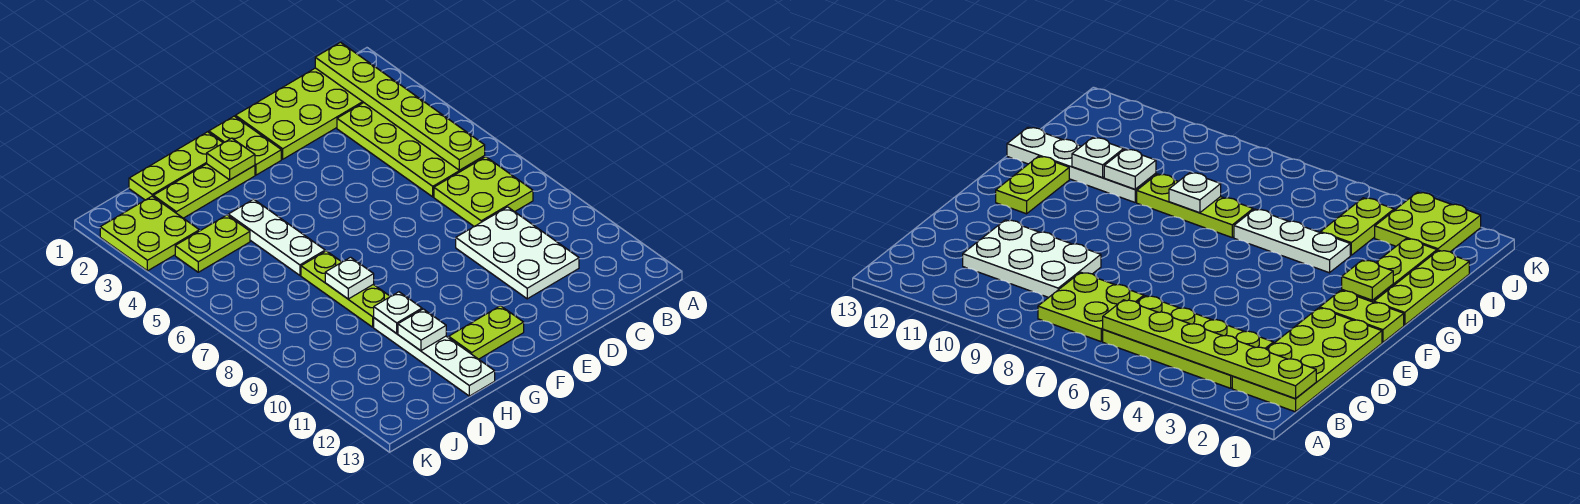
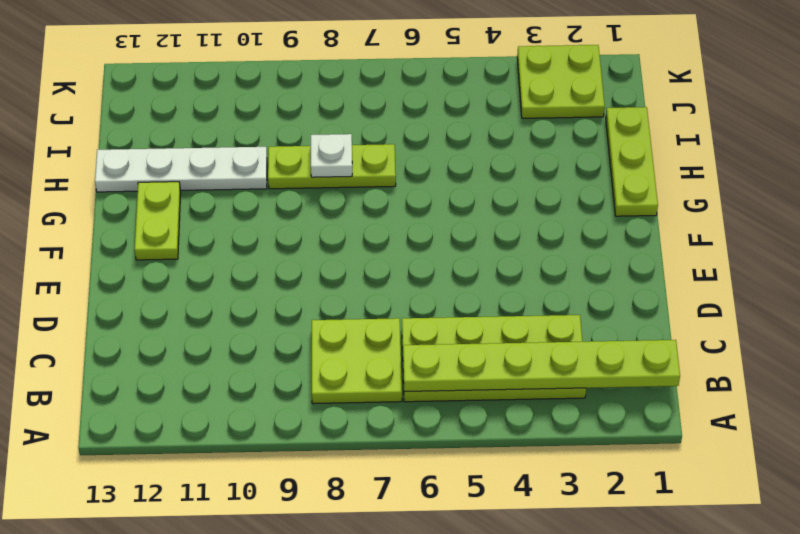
none -> lime plate B1:E2 level 1
none -> white plate C9:D11 level 1
none -> lime plate F1:F2 level 1

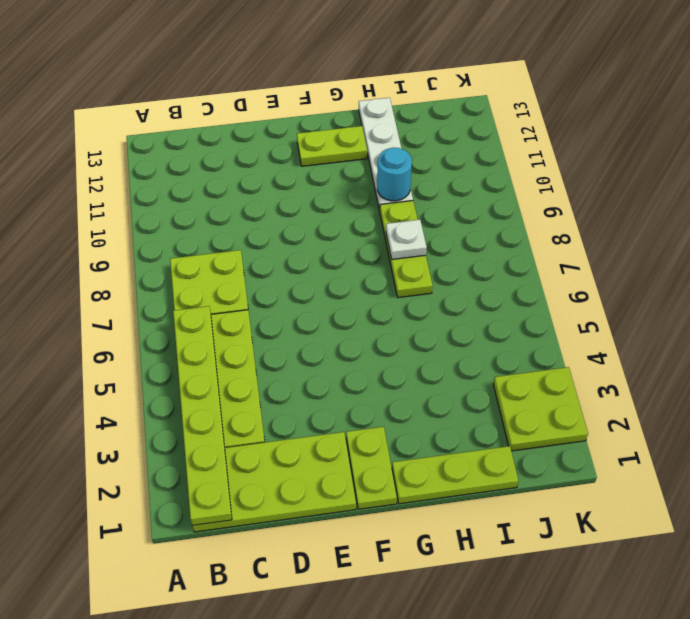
cyan round brick H10 level 2 -> white plate H10 level 2
none -> white plate C9:D11 level 1
none -> lime plate G2:I2 level 1
none -> white plate H4:H6 level 1

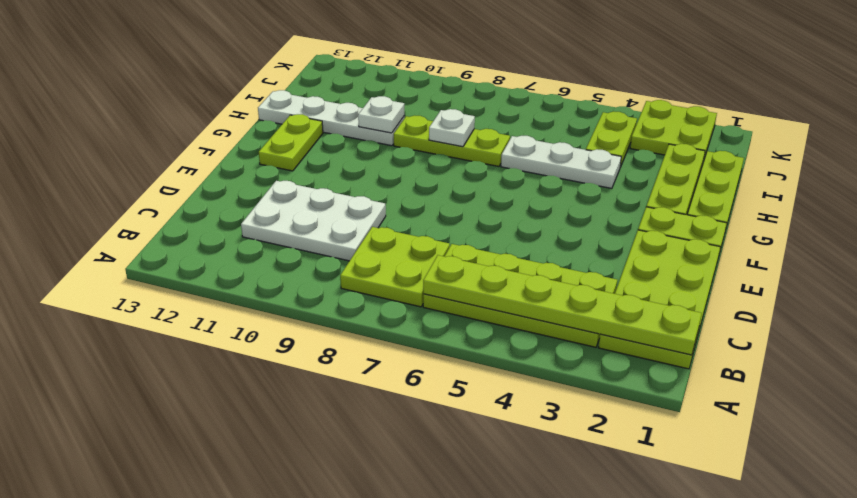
none -> lime plate G2 level 2
none -> white plate H11 level 2

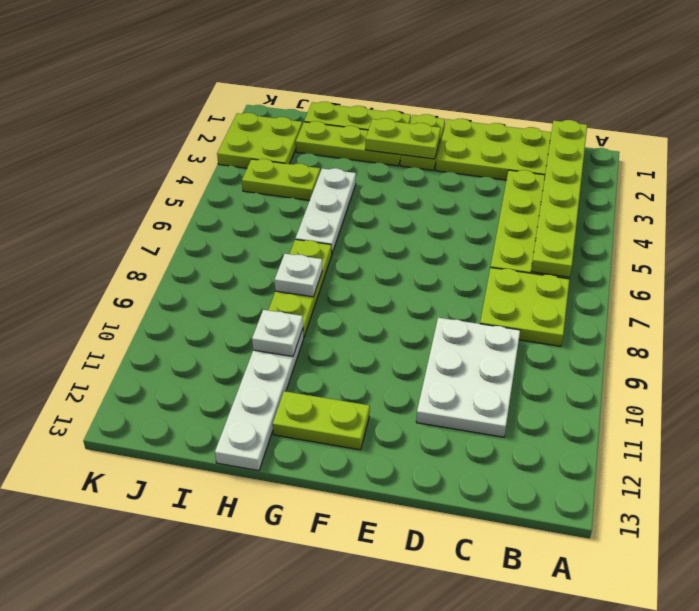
lime plate F2:G2 level 2 -> lime plate G2 level 2
none -> white plate H11 level 2

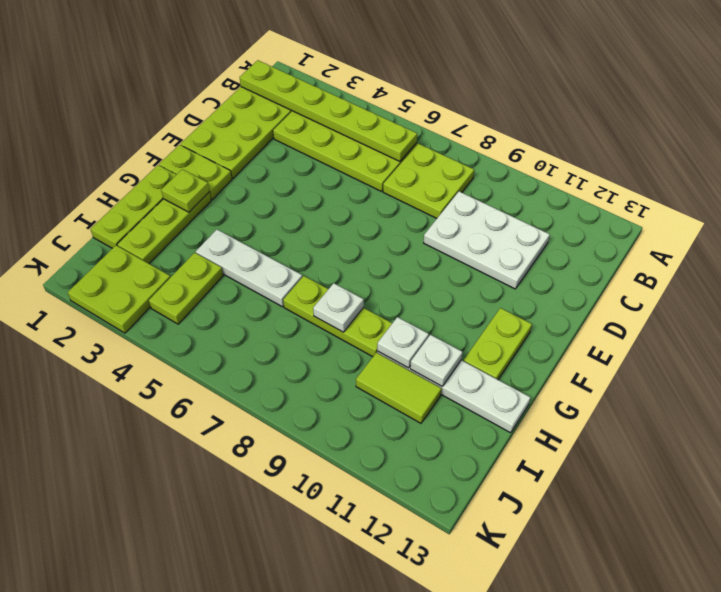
lime tile I10:I11 level 1 -> none

